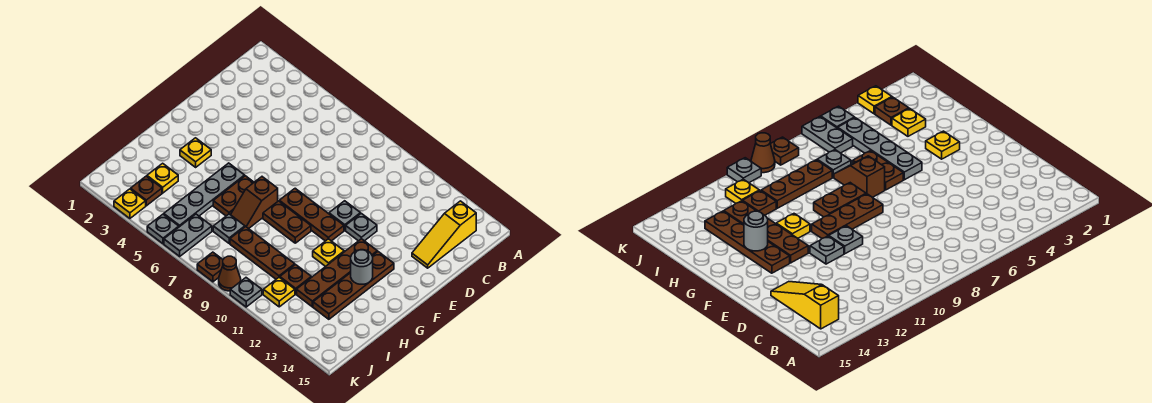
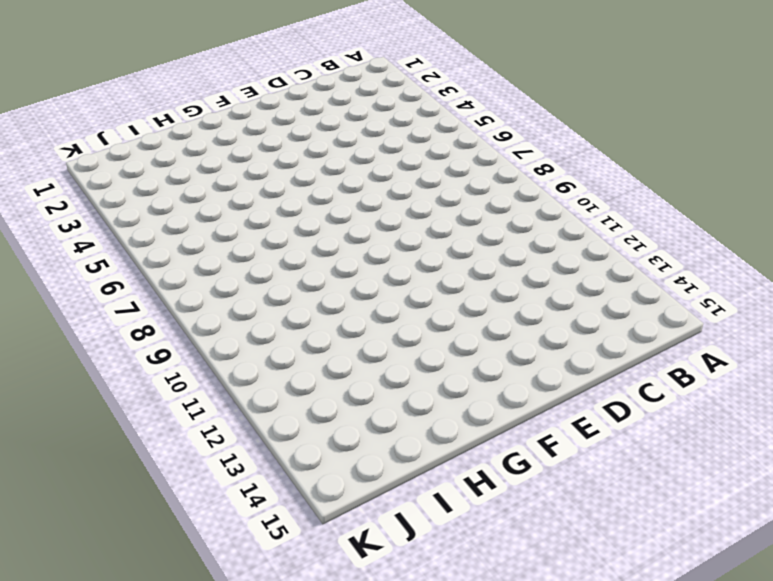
none -> yellow slope B14:D14 level 1 top B
none -> grey plate E10 level 1
none -> grey plate E11 level 1

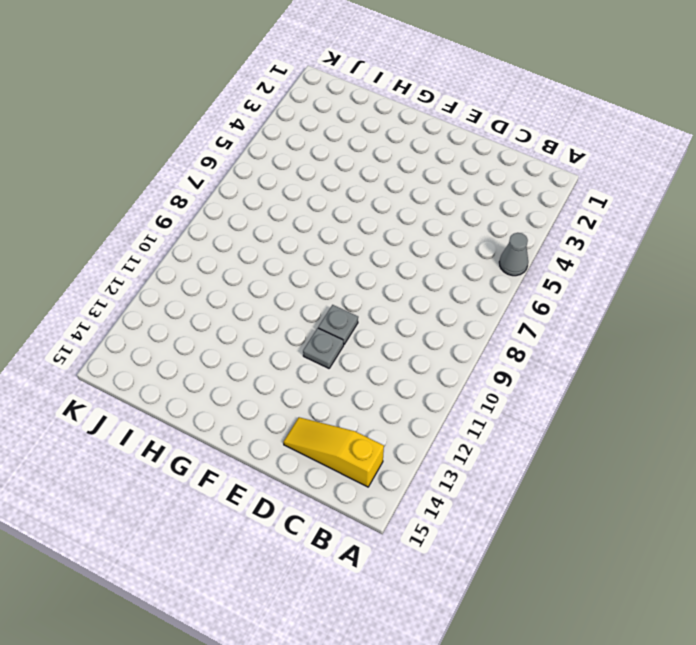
grey cone A5 level 1 -> none
none -> brown plate F8:F10 level 1
none -> brown plate F12:I12 level 1
none -> brown plate F13:I13 level 1

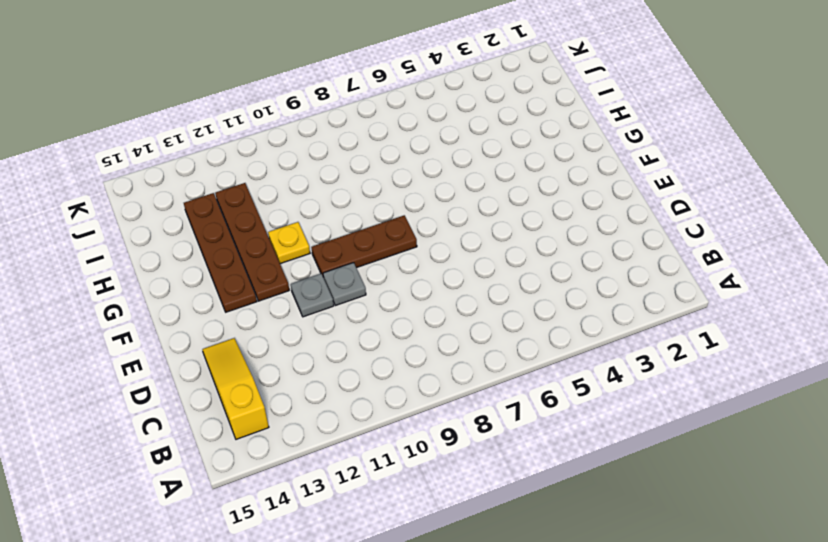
none -> yellow plate G3 level 1
none -> grey plate G5:J5 level 1
none -> brown plate G6:H6 level 1

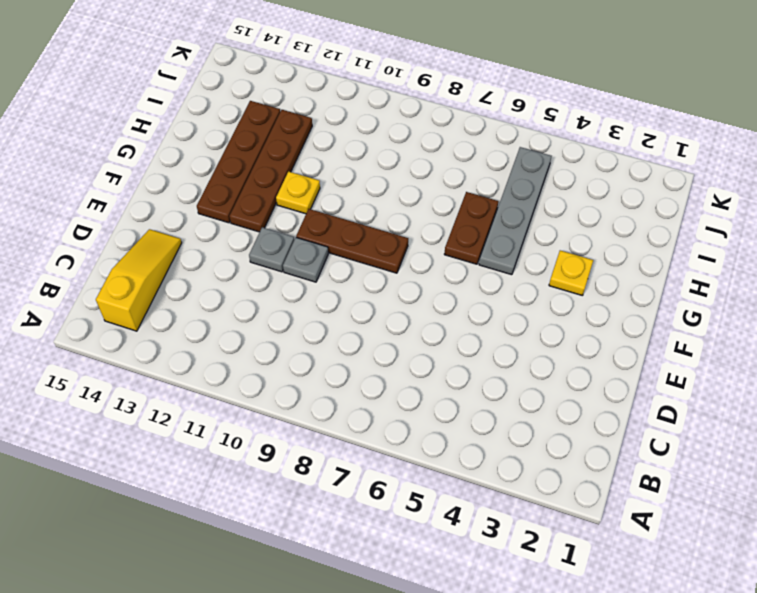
none -> brown slope G7:H7 level 1 top G
none -> brown plate G8:G9 level 1
none -> yellow plate I3 level 1

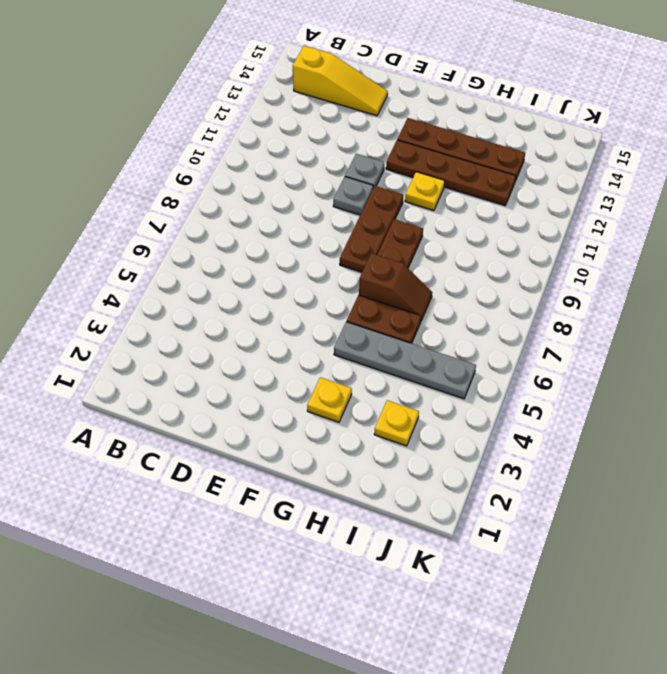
none -> grey plate I7 level 1
none -> brown plate I8:I10 level 1
none -> brown plate I11 level 1

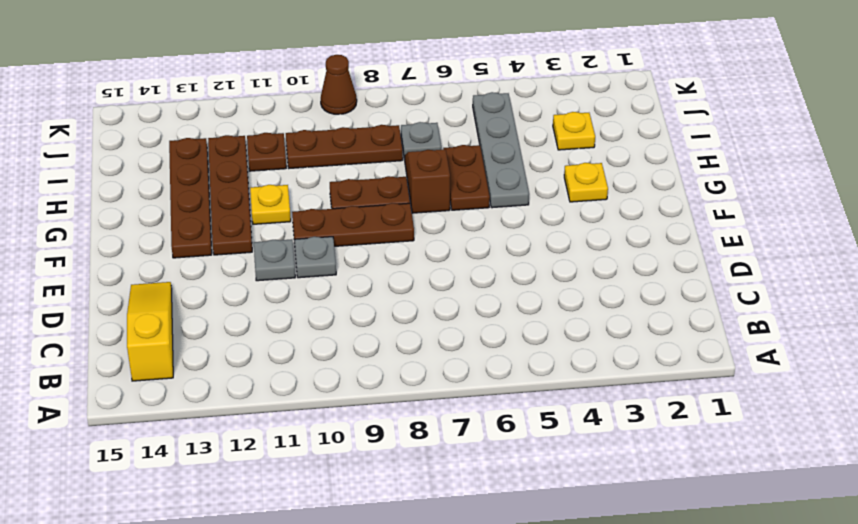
none -> brown plate J3 level 1
none -> grey plate J6:K6 level 1
none -> yellow plate J11 level 1

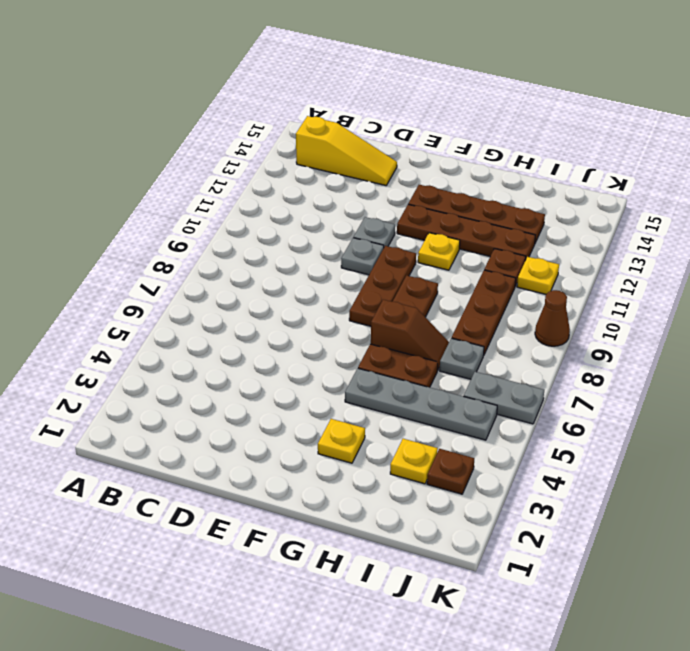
none -> yellow plate K3 level 1
none -> grey plate K5 level 1
none -> brown plate K8 level 1

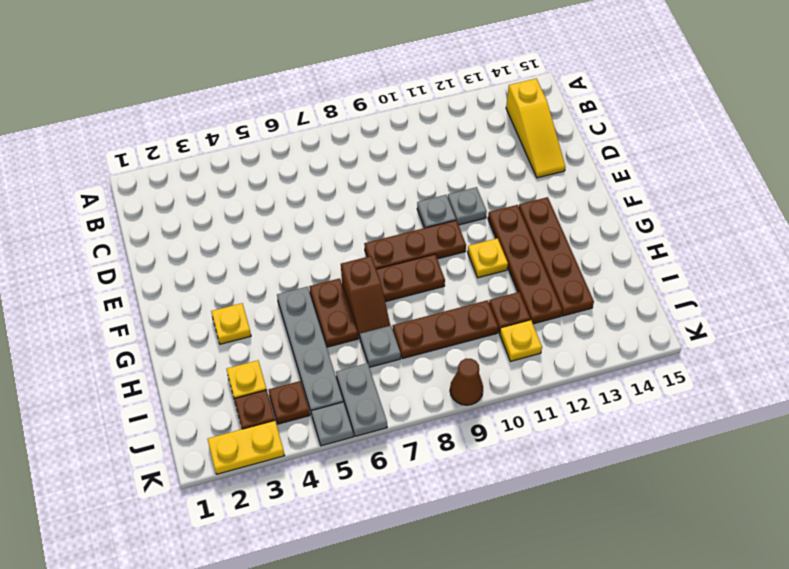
brown plate J4 level 1 -> brown plate K8 level 1
yellow plate K2:K3 level 1 -> yellow plate K3 level 1
none -> grey plate K10 level 1
none -> grey round brick G13 level 2

